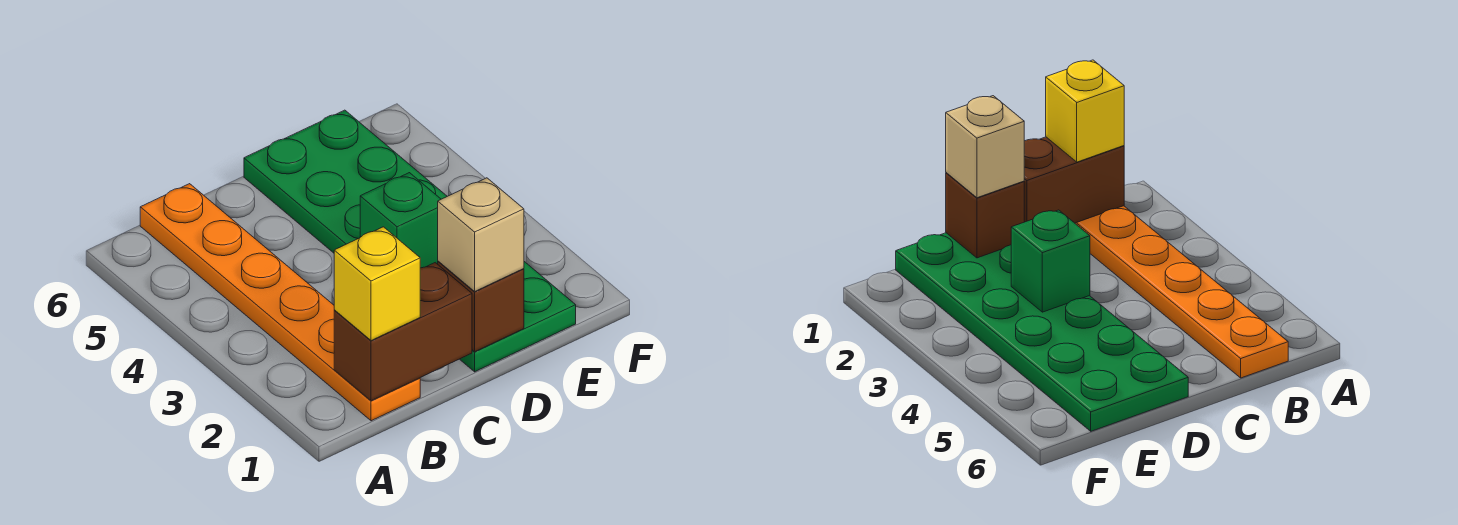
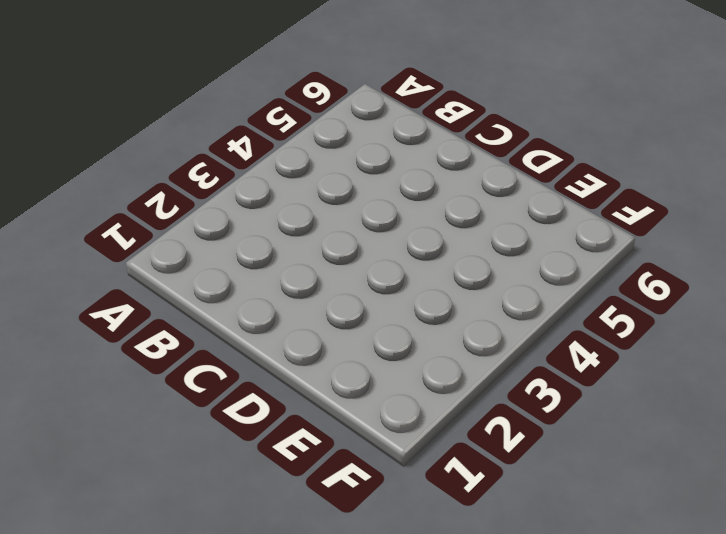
none -> orange plate B1:B6 level 1
none -> green plate D1:E6 level 1

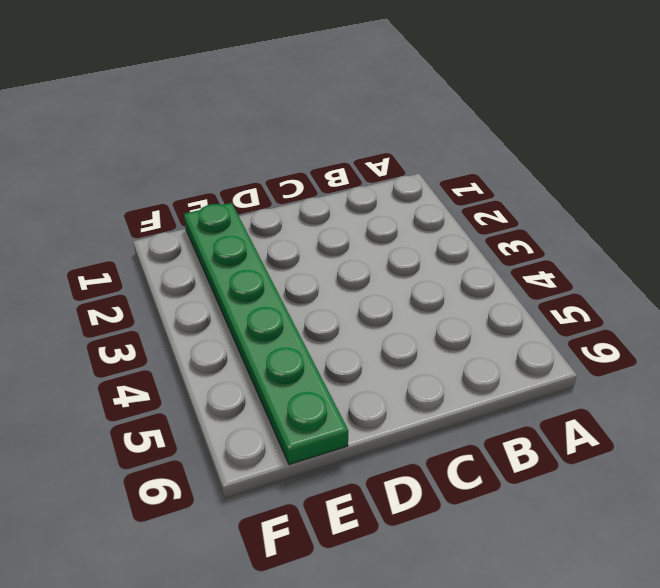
green plate E1:E6 level 1 -> green plate D1:E6 level 1
none -> orange plate B1:B6 level 1
none -> brown brick B1:C1 level 2

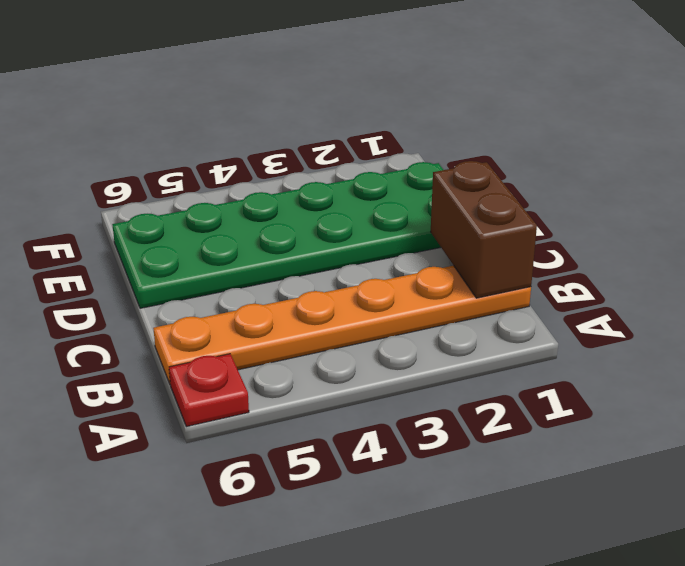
red plate A6 level 1 -> none
none -> brown brick D1 level 2
none -> green brick D3 level 2

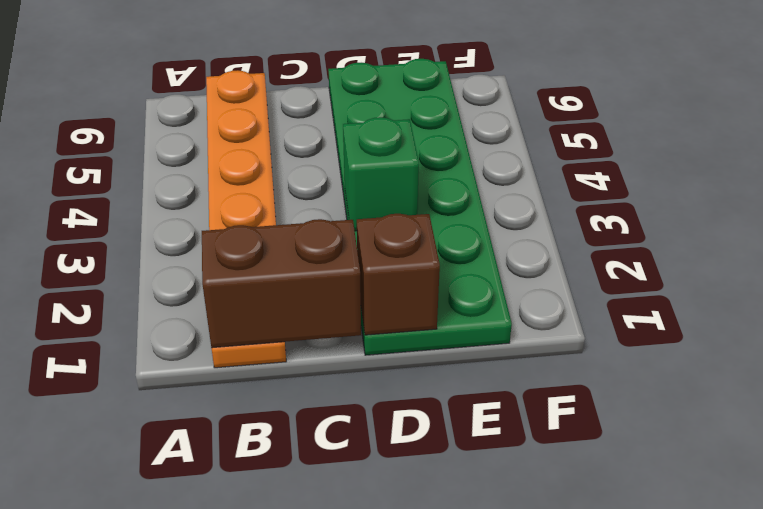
none -> yellow brick B1 level 3
none -> tan brick D1 level 3

